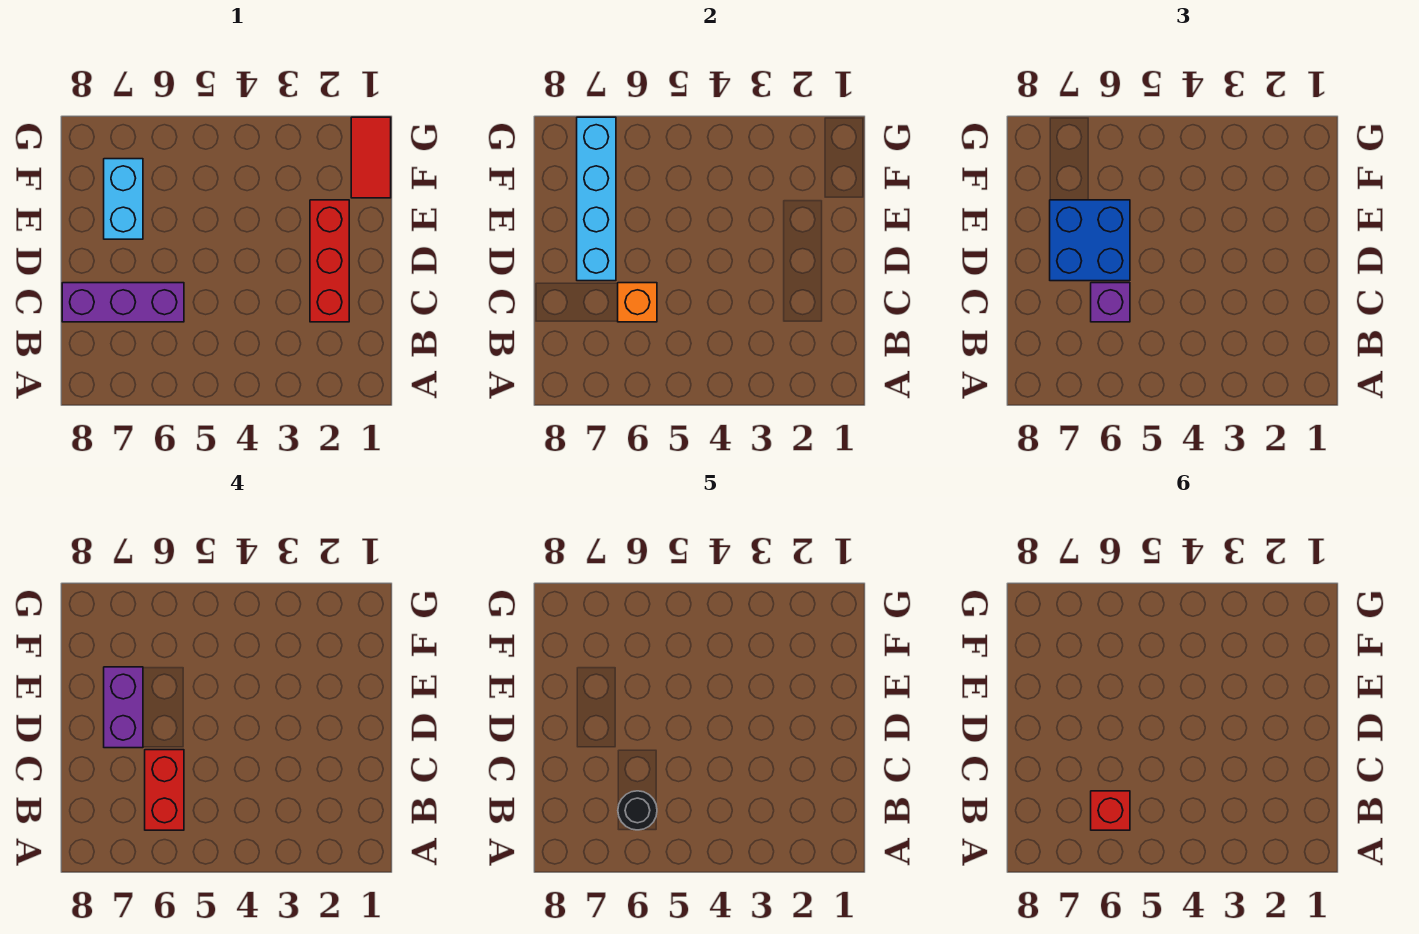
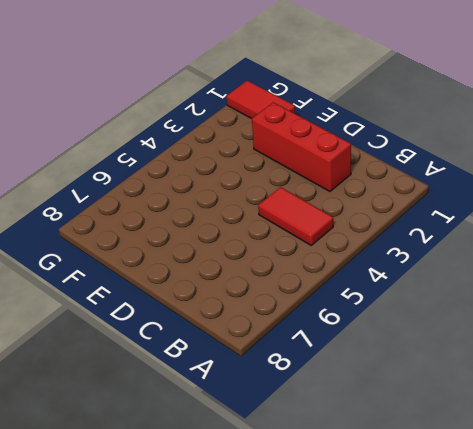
red tile B4:C4 level 1 -> none
none -> purple brick C6:C8 level 1
none -> cyan brick E7:F7 level 1
none -> orange brick C6 level 2

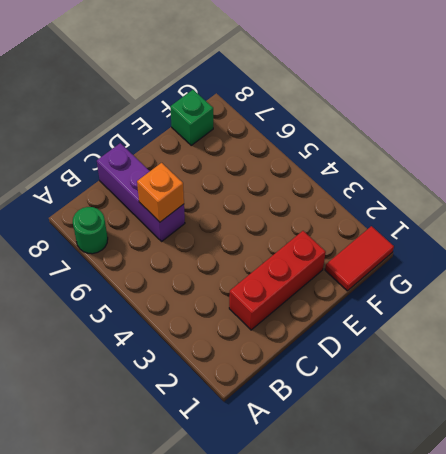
green round brick A7 level 1 -> none
green brick F8 level 1 -> none
none -> cyan brick E7:F7 level 1
none -> cyan brick D7:G7 level 2
none -> purple brick C6 level 3

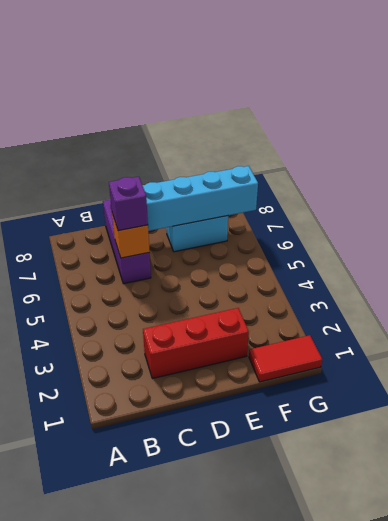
none -> blue brick D6:E7 level 3
none -> red brick B6:C6 level 4
none -> purple brick D7:E7 level 4

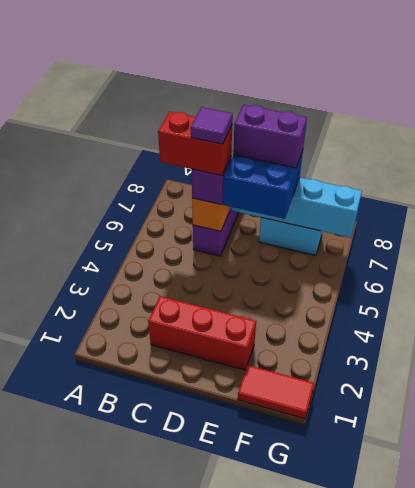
purple tile C6 level 5 -> none
none -> black round brick B6 level 5
none -> red brick B6 level 6

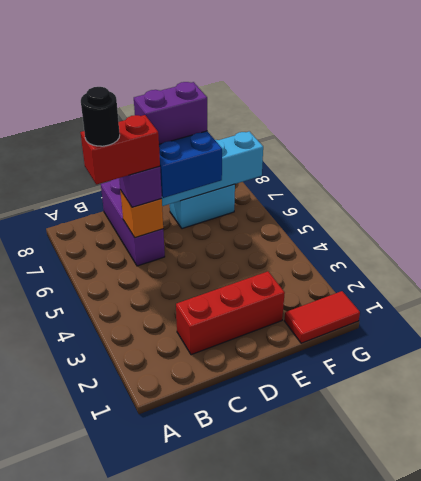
none -> red brick B6 level 6

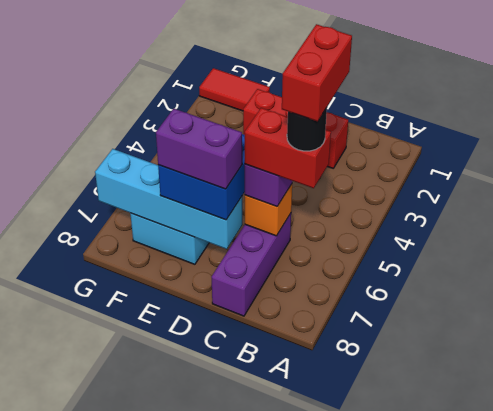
red brick B5:B6 level 6 -> red brick B6 level 6

